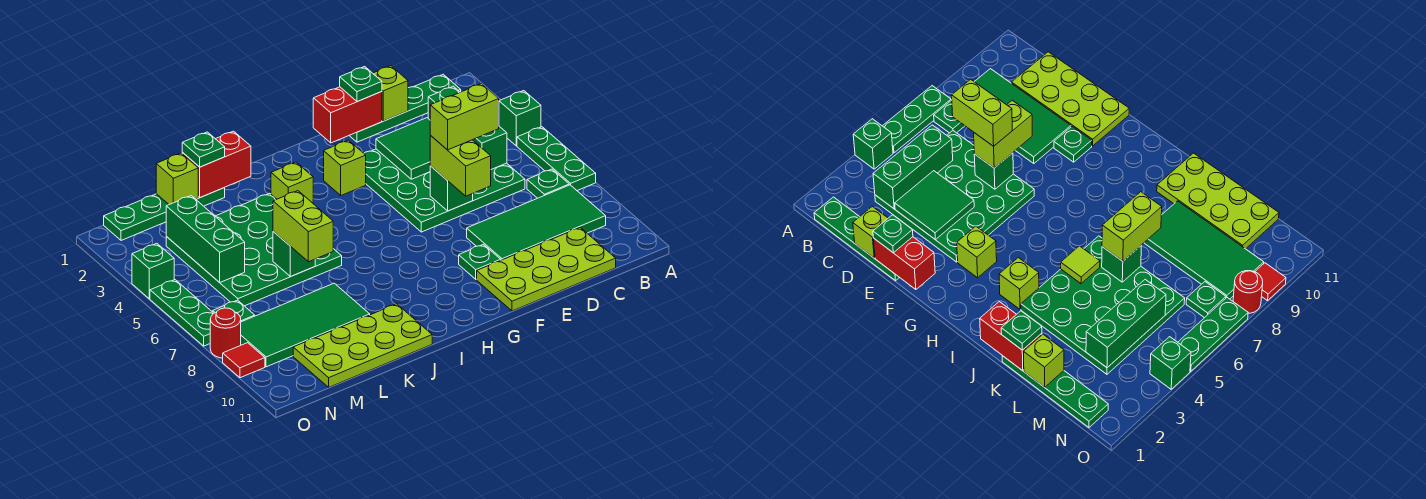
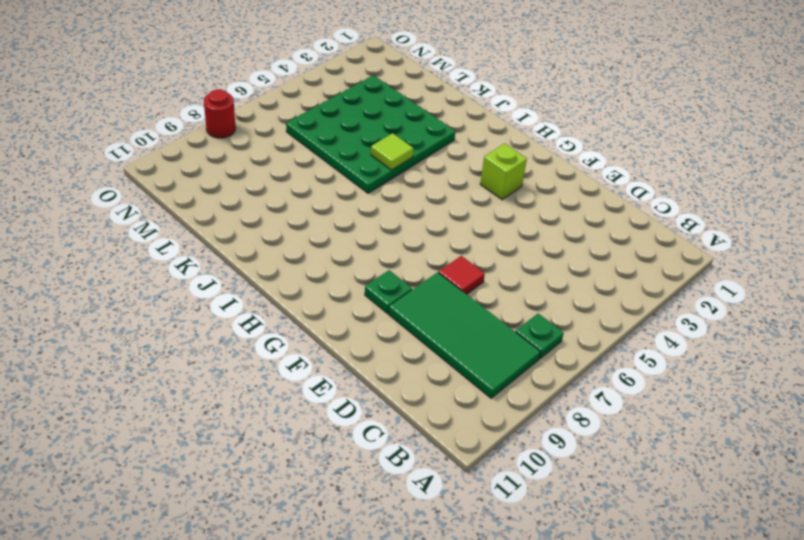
red tile E7 level 1 -> red tile O9 level 1
none -> green brick A4 level 1
none -> green plate A5:A7 level 1
none -> green plate B1:E1 level 1
none -> green plate C3:F6 level 1

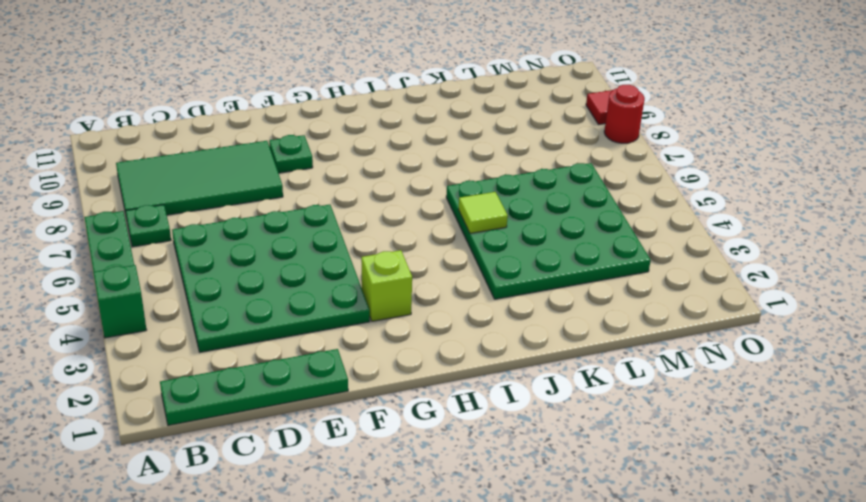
none -> lime plate C10:F11 level 1
none -> lime brick I3 level 1
none -> lime plate J10:M11 level 1
none -> green plate K1:N1 level 1

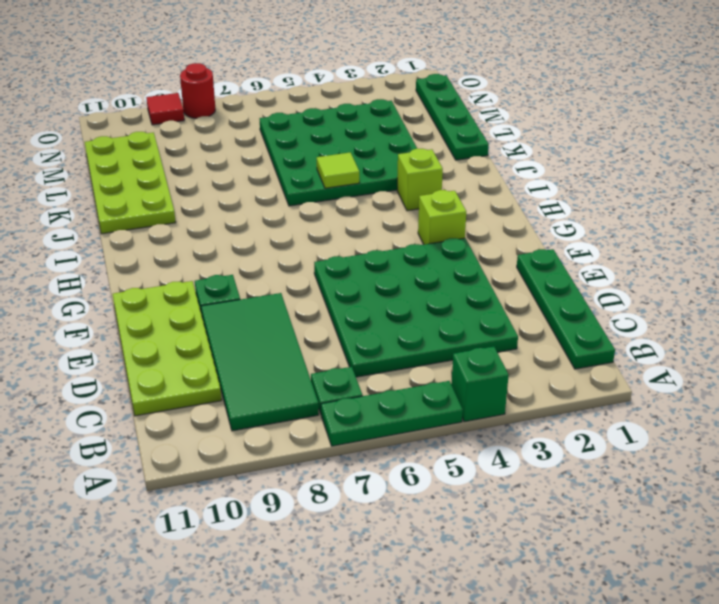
none -> green tile K8:N9 level 1
none -> green plate N7 level 1
none -> green brick O4 level 1
none -> green plate O5:O7 level 1

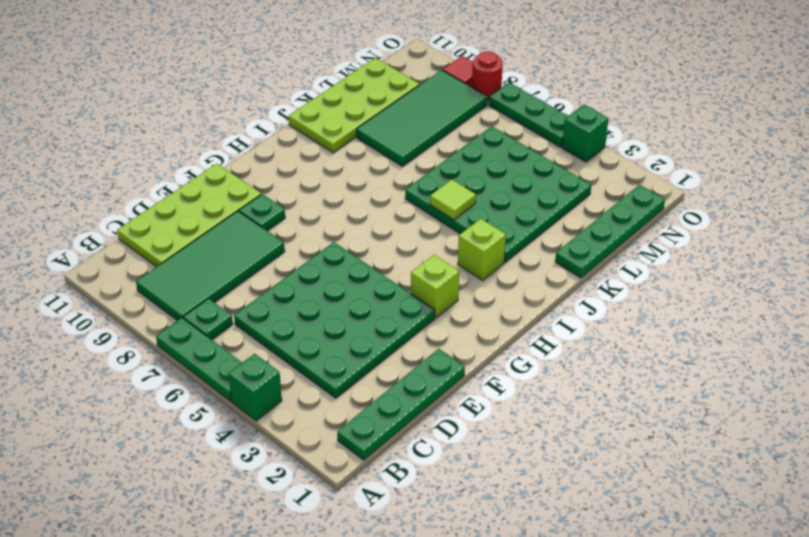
none -> green plate N7 level 1
none -> green brick C3:C5 level 2
none -> lime brick D1 level 2
none -> green tile D3:E4 level 2

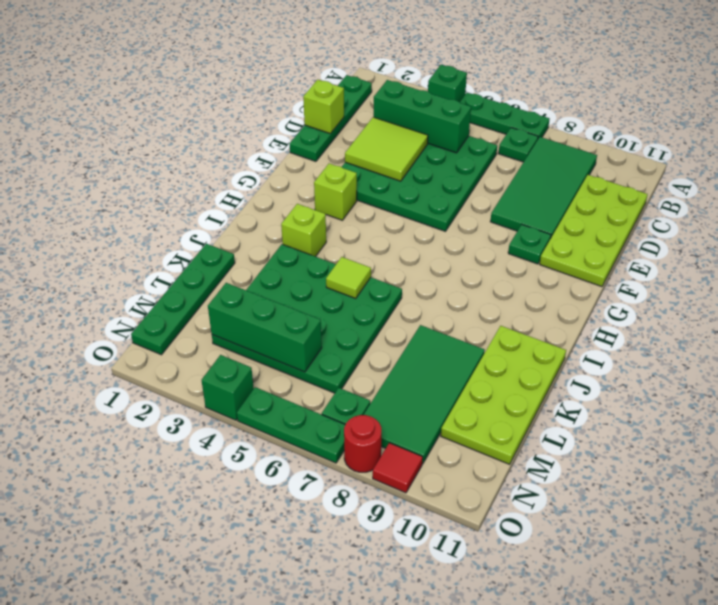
lime tile D3:E4 level 2 -> green tile D3:E4 level 2
none -> red brick E1:F1 level 2
none -> green brick E6 level 2
none -> red brick J1:K1 level 2
none -> green brick K6 level 2

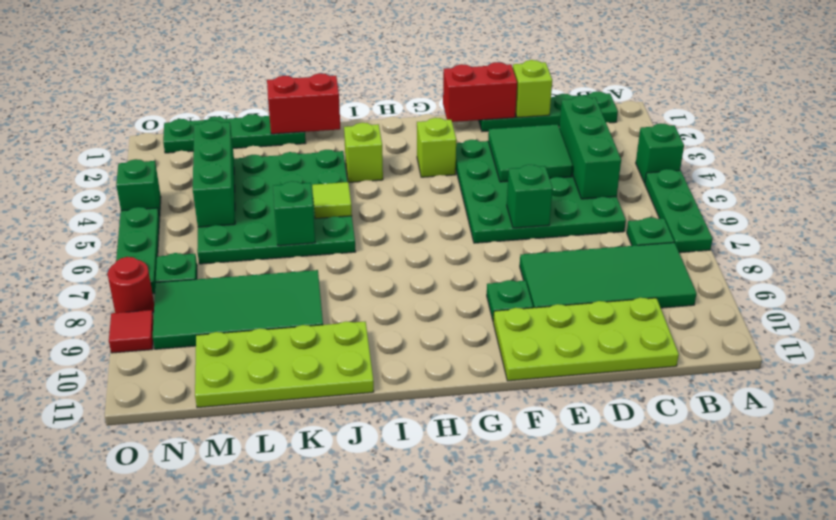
none -> lime brick L1 level 2
none -> green plate E1 level 3
none -> lime brick E6:E7 level 3
none -> green plate K1 level 3

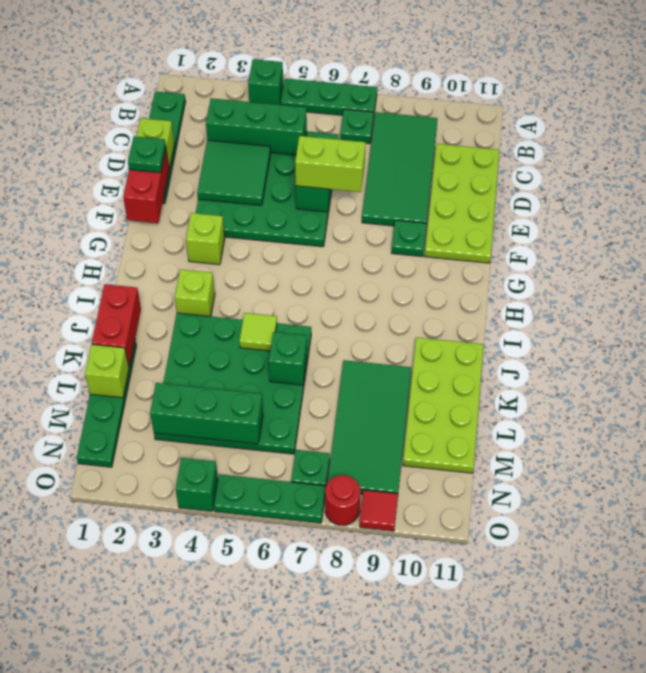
none -> green plate K1 level 3
none -> lime brick K6:K7 level 3
none -> lime brick D6:E6 level 4

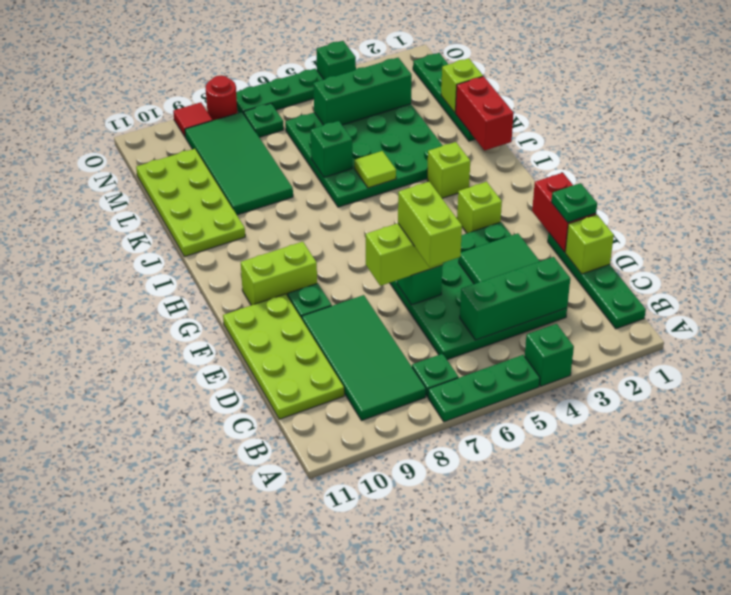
lime brick G9:G10 level 1 -> lime brick K6:K7 level 3
none -> green plate K1 level 3

